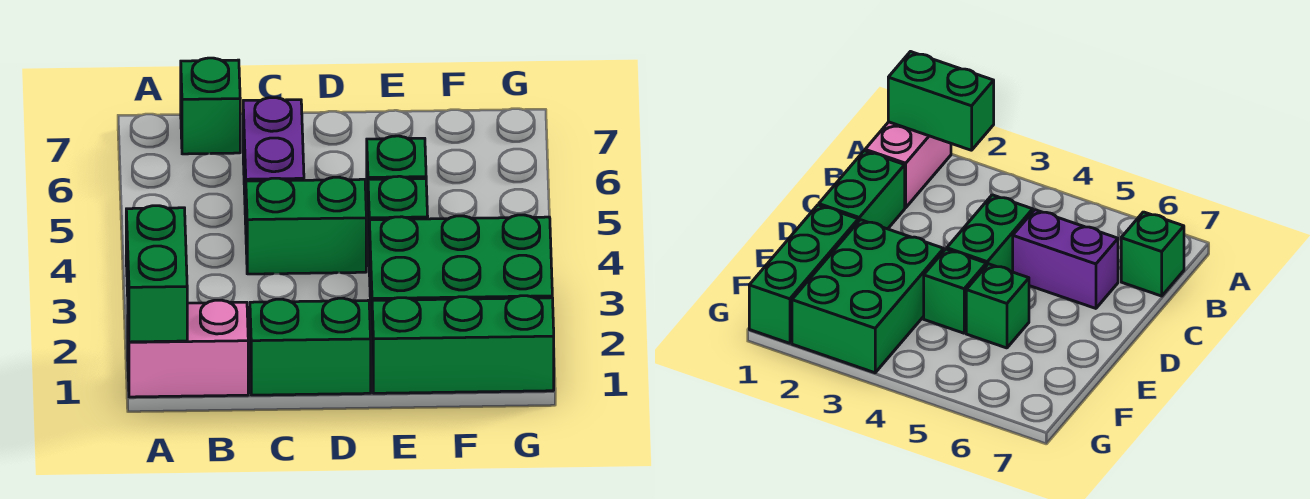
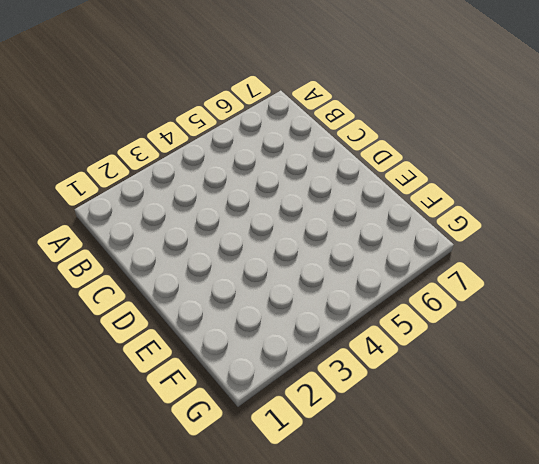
none -> pink brick A1:B1 level 1
none -> green brick B7 level 1

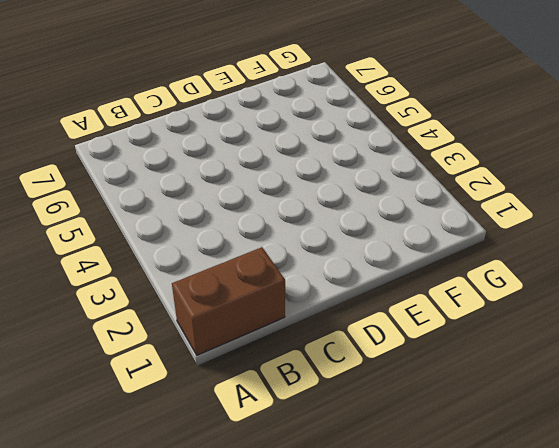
brown brick A1:B1 level 1 -> pink brick A1:B1 level 1
none -> green brick B7 level 1
none -> green brick C1:D1 level 1

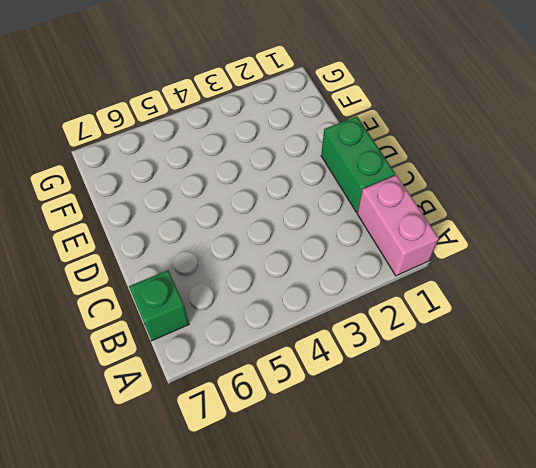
none -> green brick C4:D4 level 1
none -> purple brick C5:C6 level 1

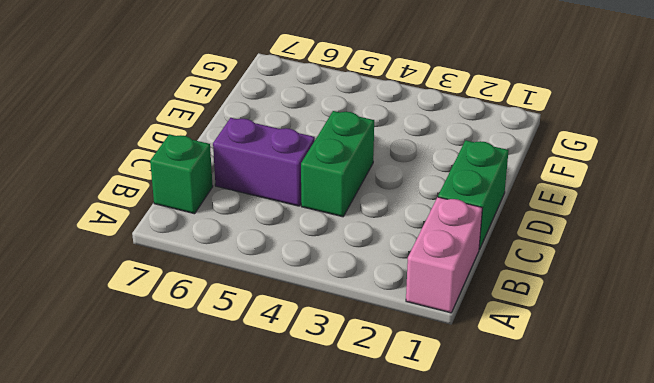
none -> green brick E1:G1 level 1
none -> green brick E2:G3 level 1

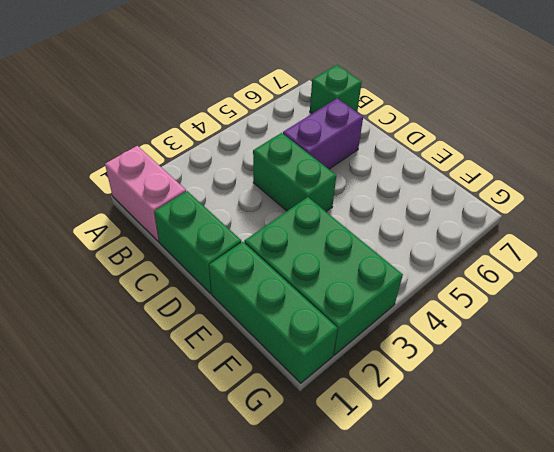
none -> green brick E4 level 1
none -> green brick E5 level 1

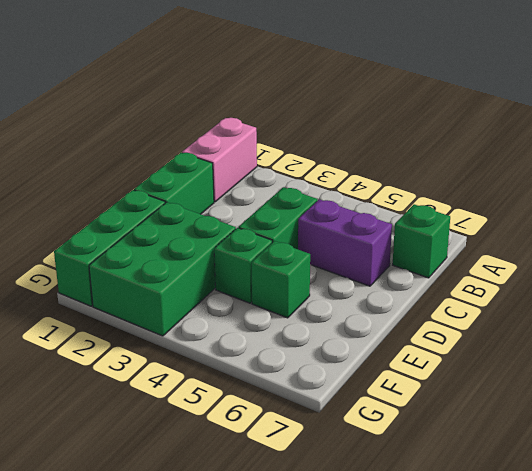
none -> green brick A1:A2 level 2

